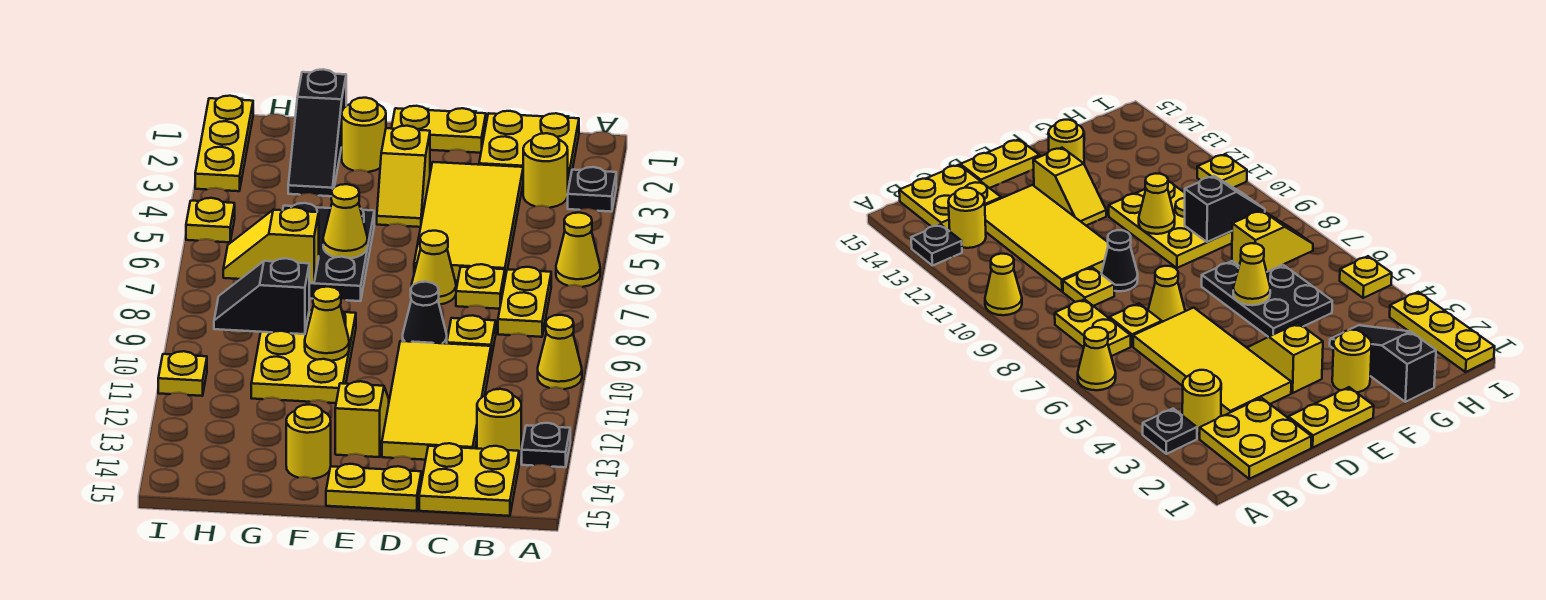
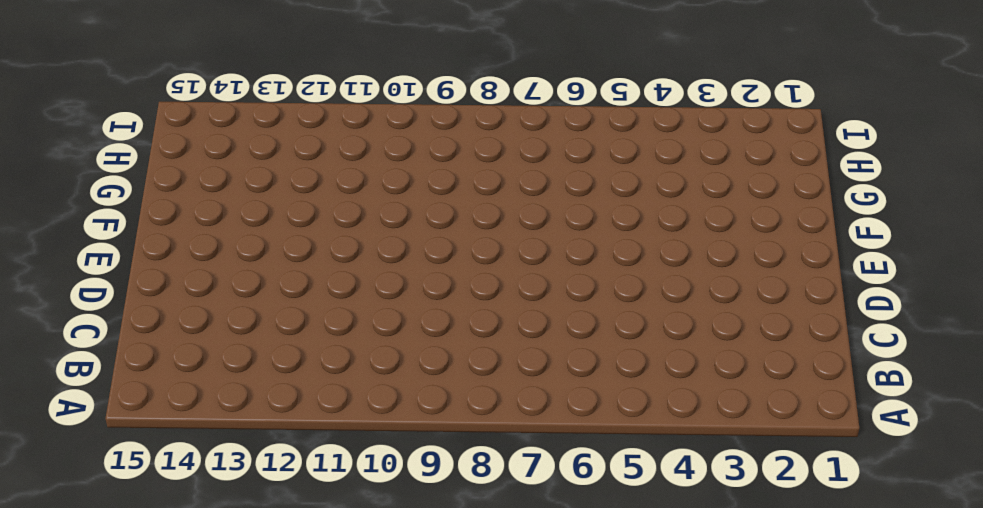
none -> black plate A3 level 1
none -> yellow cone A6 level 1
none -> yellow cone A10 level 1
none -> black plate A13 level 1

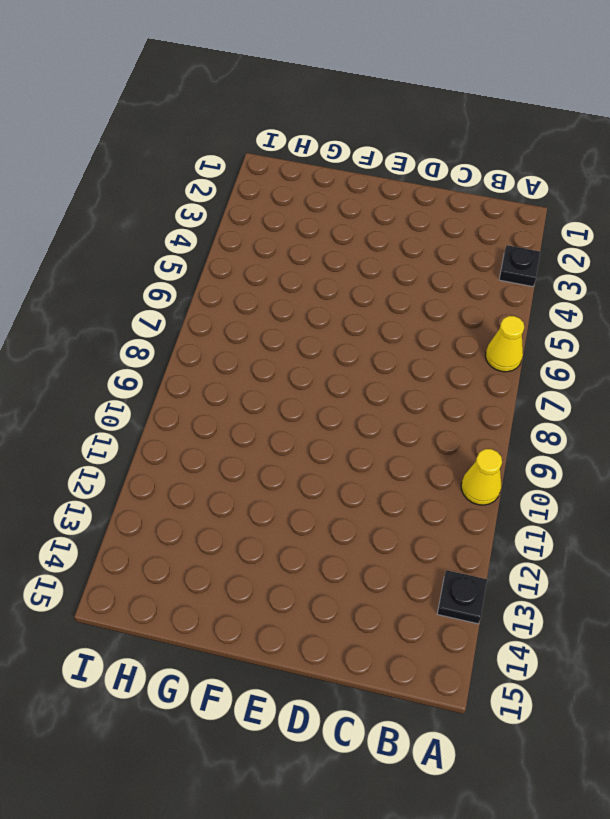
none -> yellow plate B1:C2 level 1
none -> yellow round brick B3 level 1
none -> yellow plate B7:B8 level 1
none -> yellow round brick B13 level 1

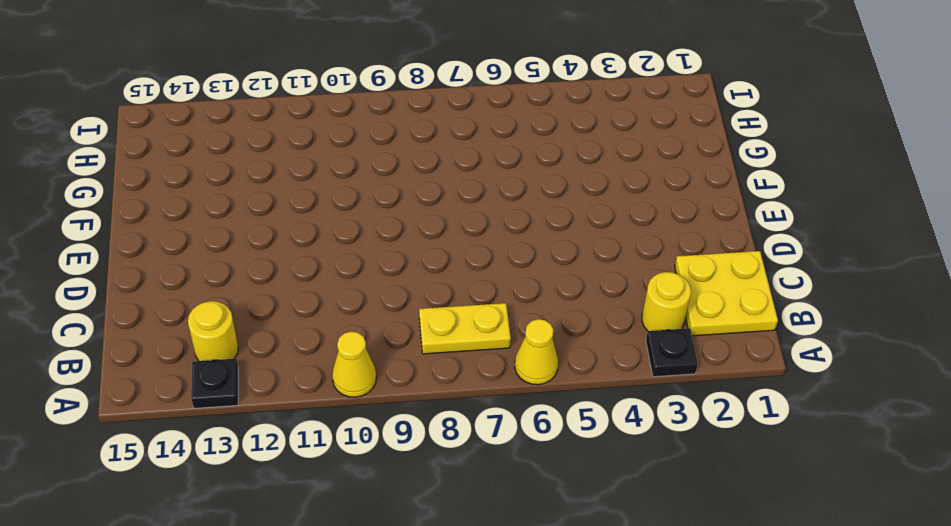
none -> yellow plate B14:C15 level 1
none -> yellow tile C3:D6 level 1
none -> yellow plate C7 level 1
none -> yellow plate C9 level 1

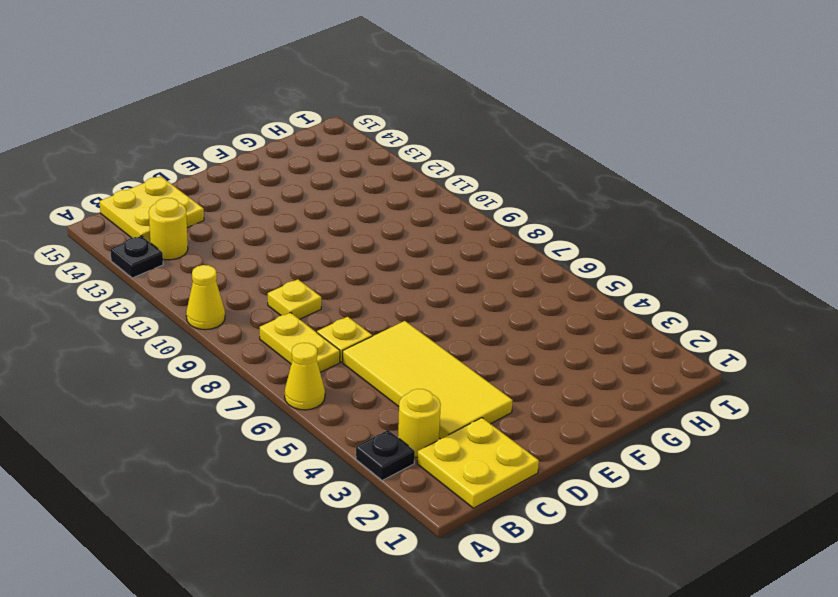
none -> yellow tile C10:D13 level 1
none -> yellow plate D1:E1 level 1
none -> yellow cone D7 level 1
none -> black cone D9 level 1

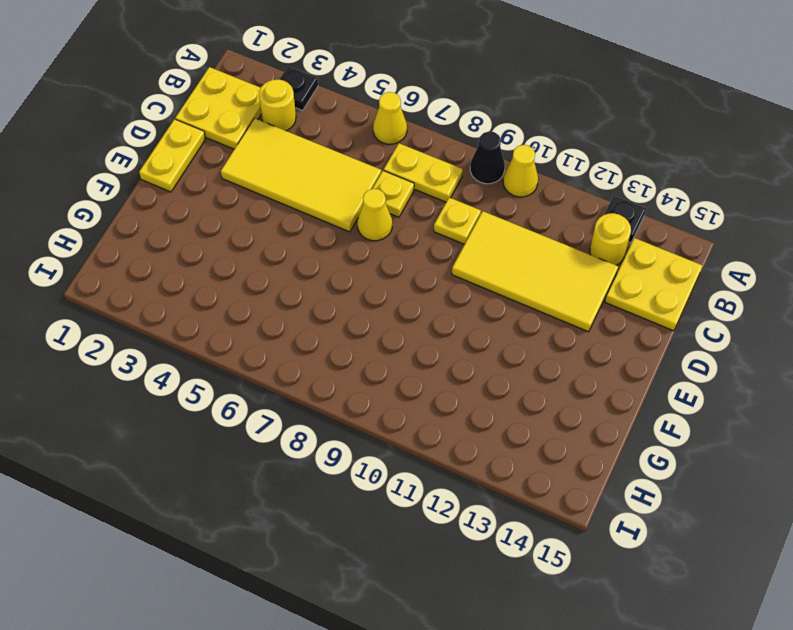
black cone A9 level 1 -> black cone D9 level 1
none -> yellow plate D15:E15 level 1
none -> yellow slope E3:E4 level 1 top 3
none -> yellow slope E12:E13 level 1 top 13
none -> yellow round brick F2 level 1

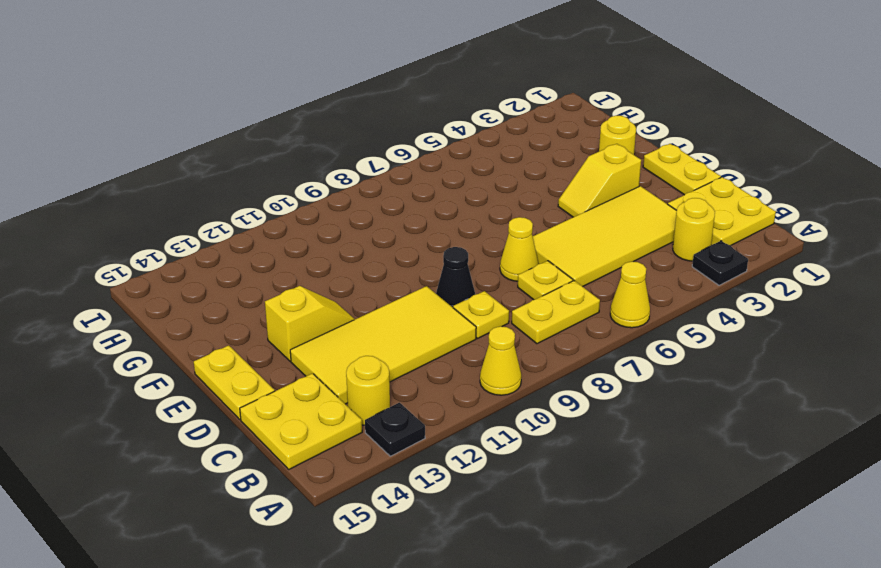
none -> black plate F5:G7 level 1
none -> yellow plate F9:G11 level 1
none -> yellow round brick F14 level 1
none -> black slope G1:G3 level 1 top 1

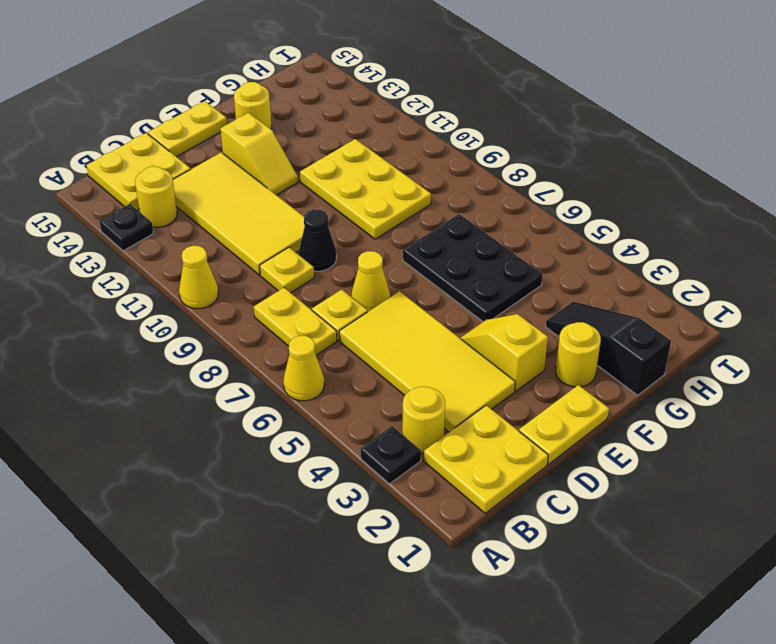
none -> yellow plate I1:I3 level 1
none -> yellow plate I5 level 1
none -> yellow plate I11 level 1
none -> yellow cone F6 level 2

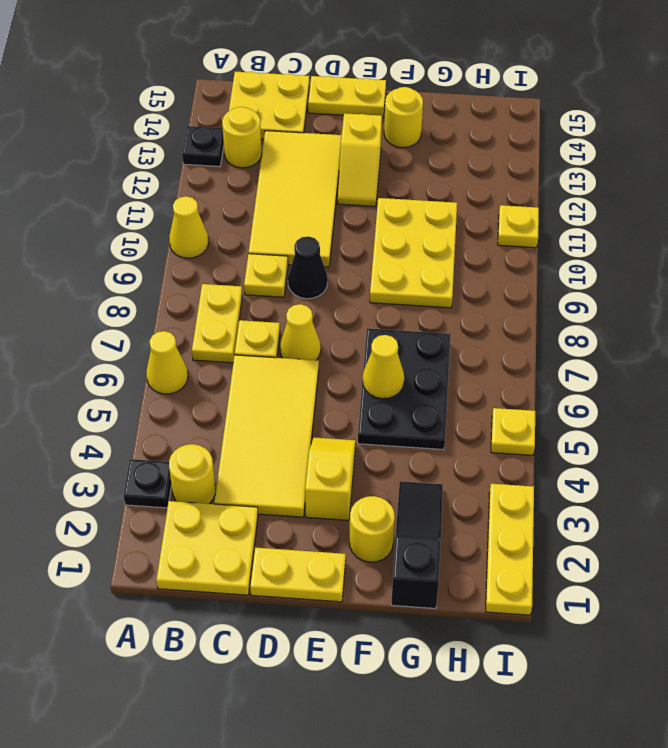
none -> yellow cone F10 level 2
none -> yellow slope G7:H7 level 2 top G
none -> black slope G9:H9 level 2 top G

